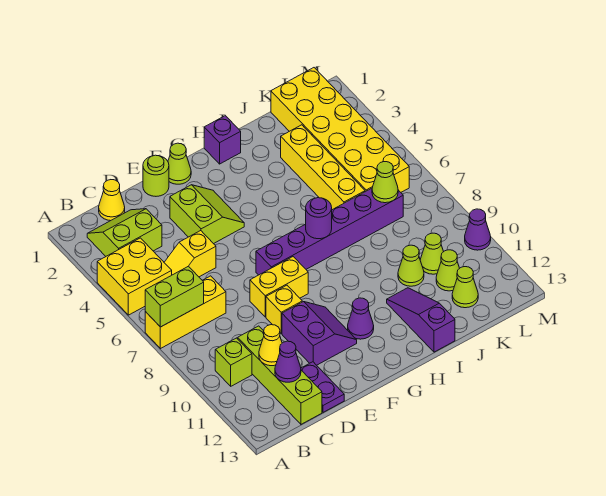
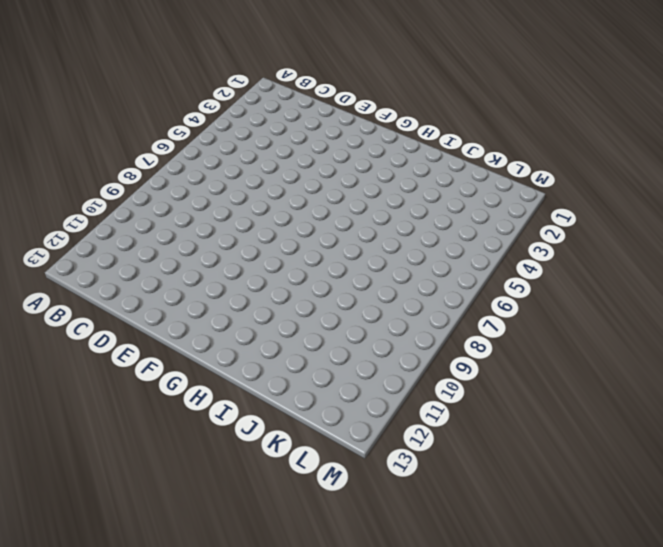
none -> yellow brick A4:B5 level 1
none -> yellow brick A7:C7 level 1
none -> lime slope B2:C3 level 1 top 3
none -> lime brick B10 level 1

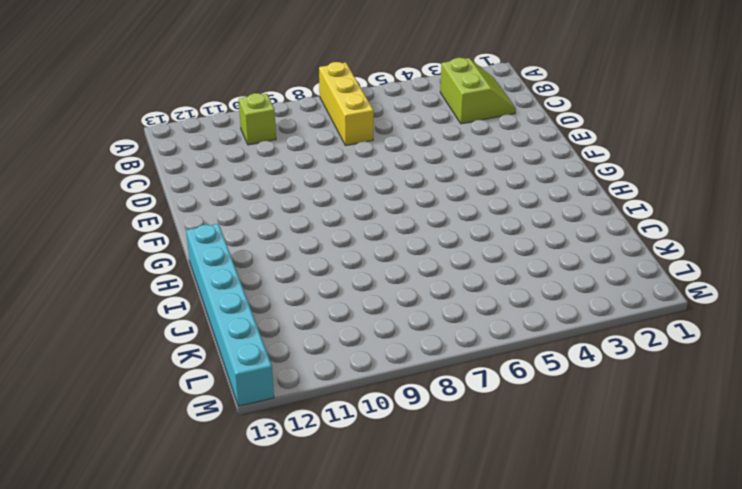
cyan brick H13:M13 level 1 -> purple slope I11:I13 level 1 top 13
none -> yellow brick A4:B5 level 1
none -> yellow cone C1 level 1
none -> yellow slope C5:D5 level 1 top D
none -> lime brick C10:C13 level 1

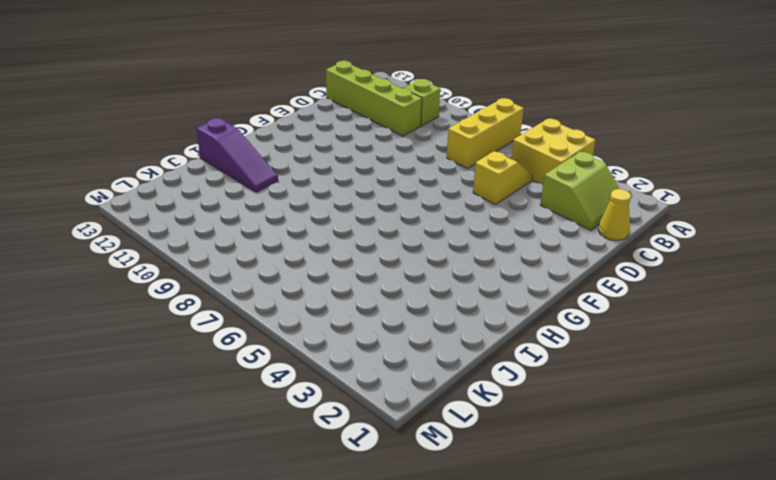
none -> purple plate D12:D13 level 1
none -> lime round brick E1 level 1
none -> lime slope E3:F4 level 1 top E
none -> yellow brick E8:F8 level 1

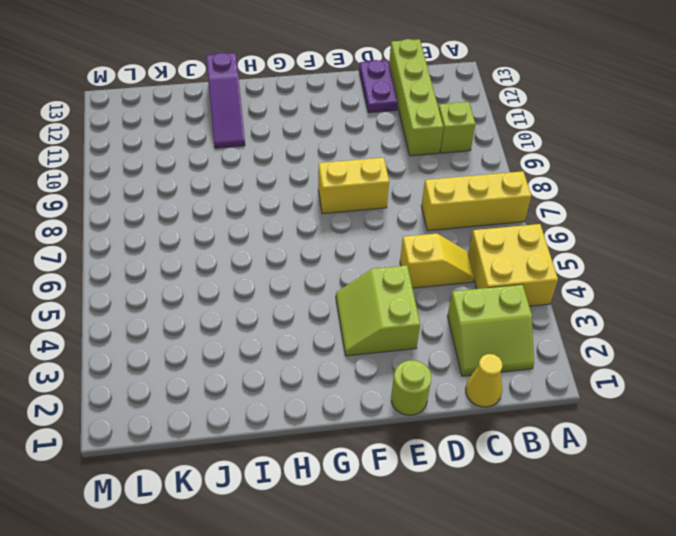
none -> yellow brick E9 level 1
none -> purple slope E10:F11 level 1 top E
none -> lime cone F1 level 1
none -> purple brick F7:K7 level 1

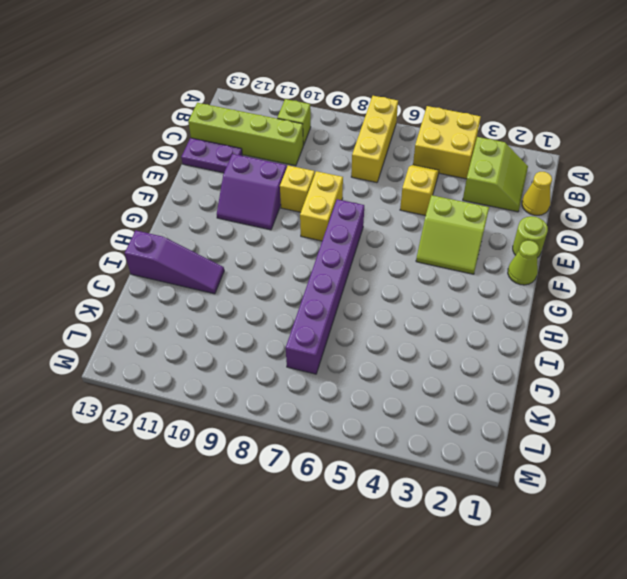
none -> purple cone G11 level 1
none -> purple brick H1 level 1
none -> yellow brick J3:J6 level 1
none -> lime cone J10 level 1

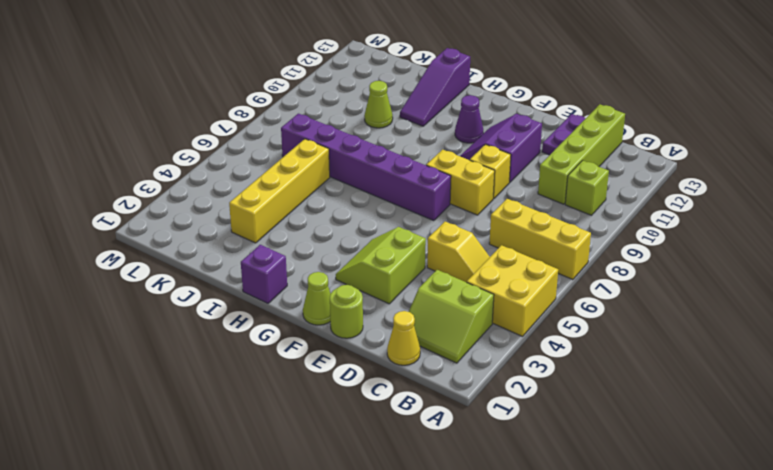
none -> yellow brick K1:L6 level 1
none -> lime cone K10 level 1
none -> lime cone K11 level 1
none -> lime cone K12 level 1

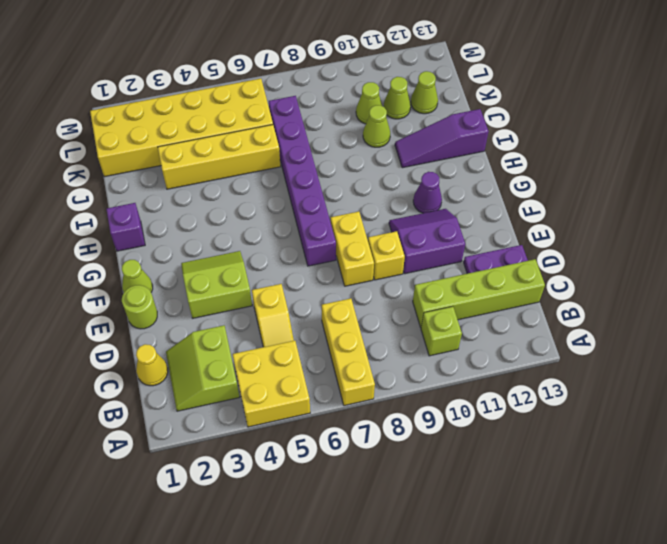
none -> purple cone M10 level 1
none -> lime brick A7:B7 level 2
none -> yellow cone C11 level 2
none -> purple cone C12 level 2

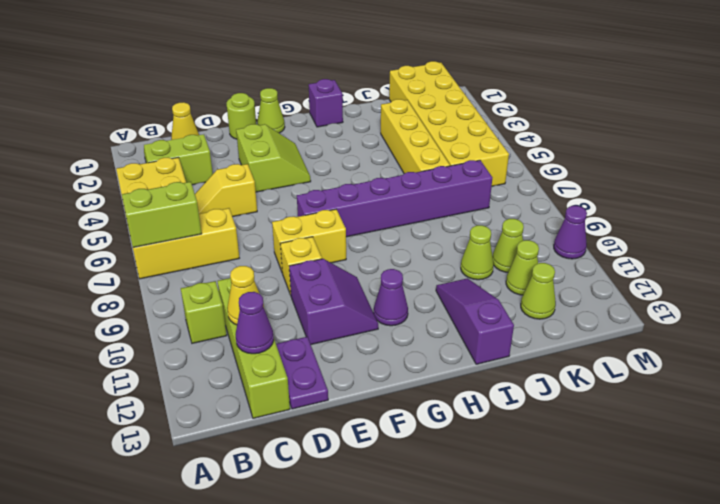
none -> purple round brick H7 level 2
none -> lime cone K7 level 2

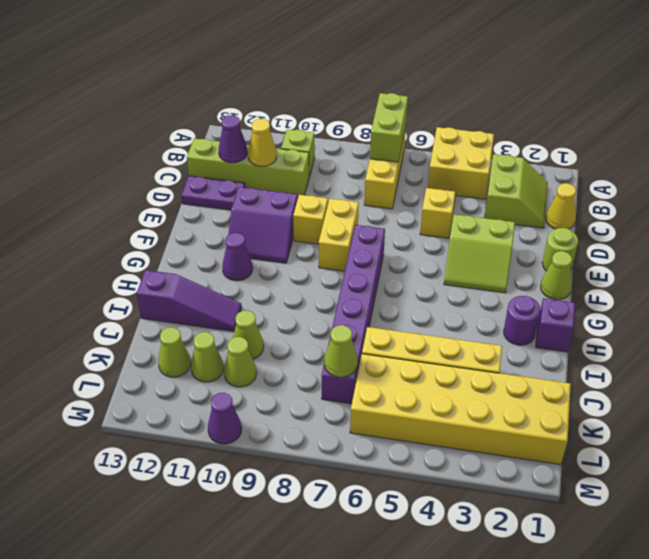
purple round brick H2 level 1 -> purple round brick H7 level 2

